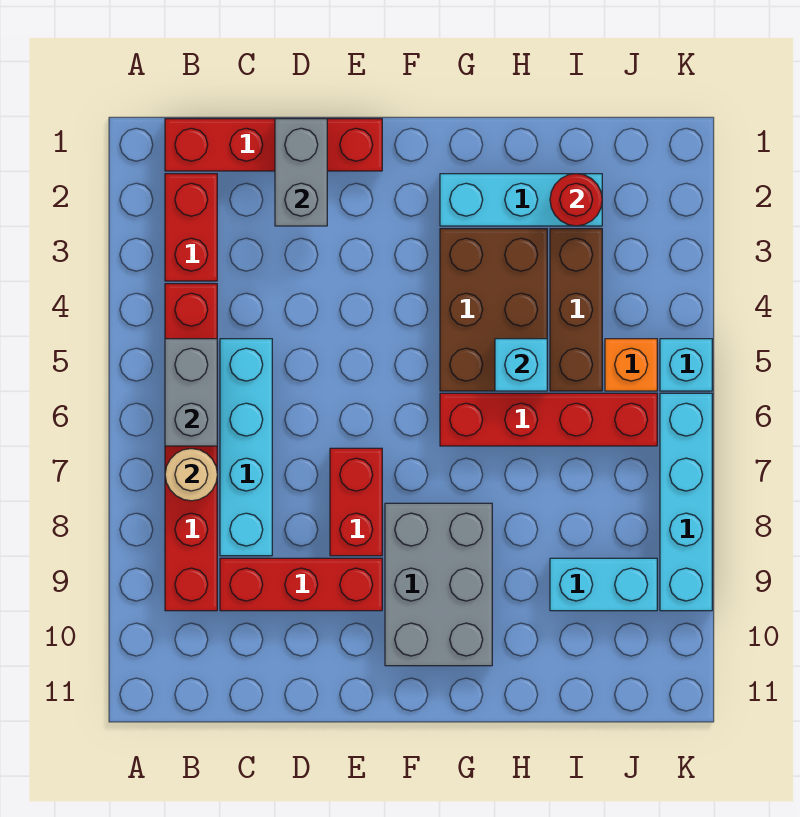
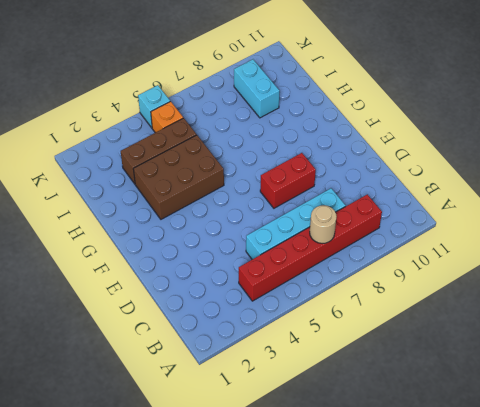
none -> red brick B1:E1 level 1
none -> red brick B2:B3 level 1
none -> red brick C9:E9 level 1

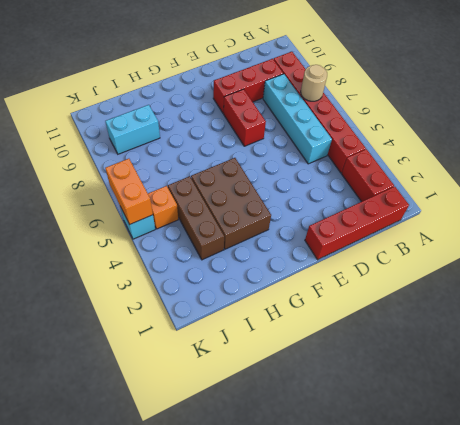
orange brick K5:K6 level 2 -> none
none -> grey brick F8:G10 level 1
none -> cyan brick G2:I2 level 1
none -> red brick G6:J6 level 1

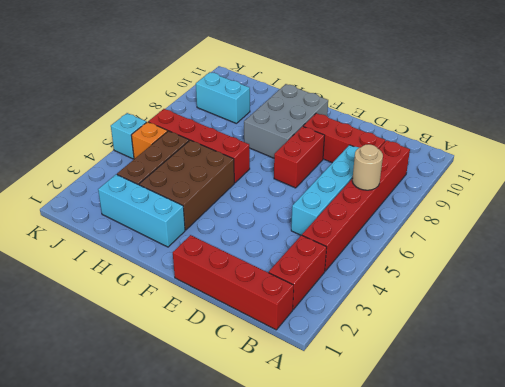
none -> cyan brick K6:K9 level 1
none -> grey brick B5:B6 level 2
none -> grey brick D1:D2 level 2

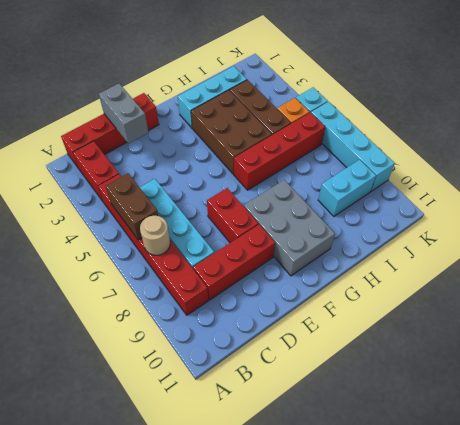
brown brick B5:B6 level 2 -> grey brick B5:B6 level 2
none -> cyan brick H5 level 2
none -> red round brick I2 level 2

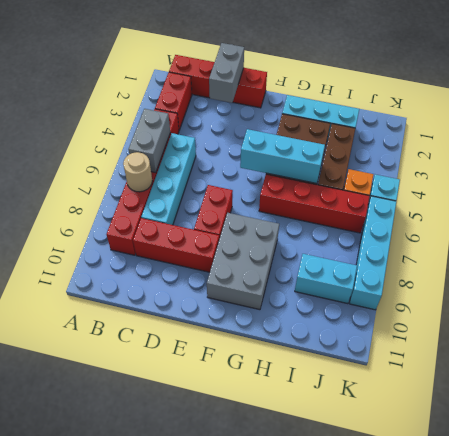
cyan brick F5:H5 level 2 -> cyan brick H5 level 2
none -> red round brick I2 level 2

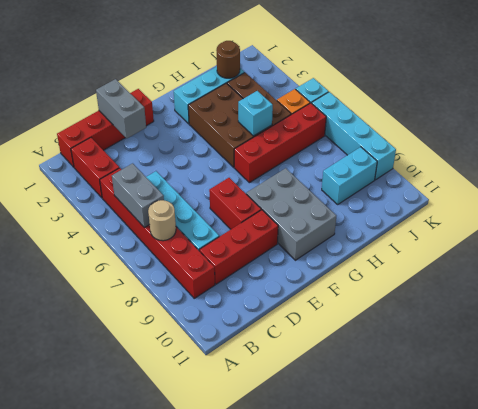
brown round brick I2 level 2 -> red round brick I2 level 2

